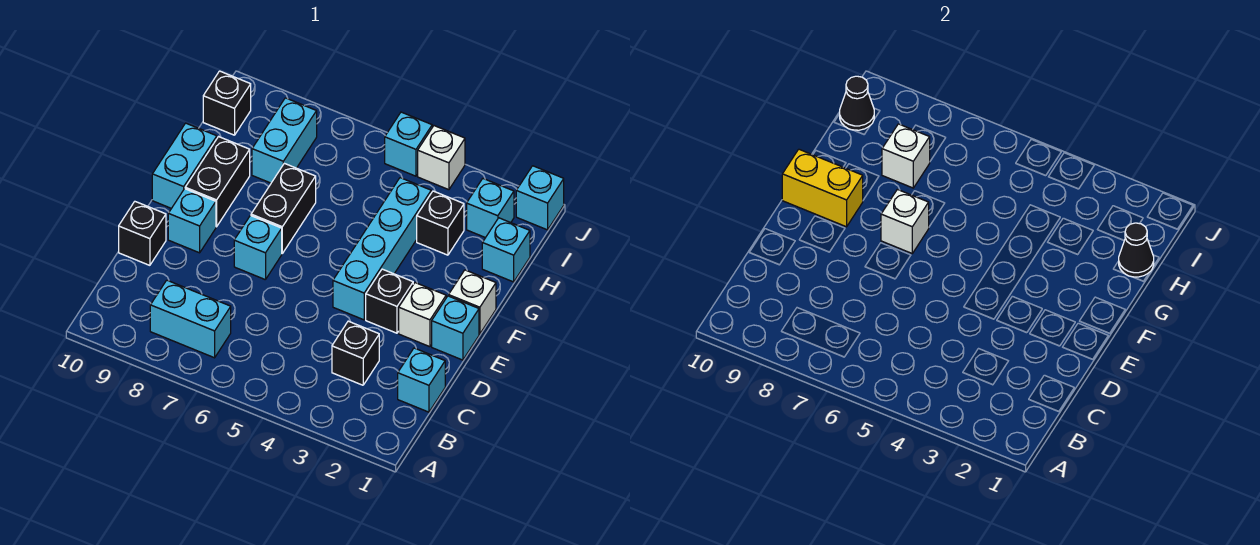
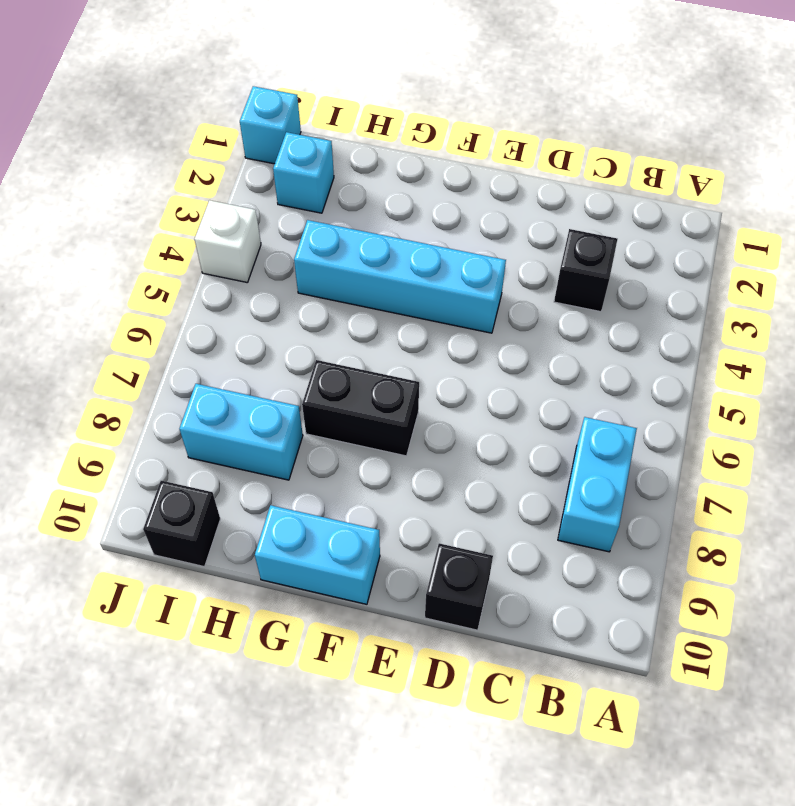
none -> cyan brick C1 level 1
none -> cyan brick E1 level 1
none -> white brick E2 level 1

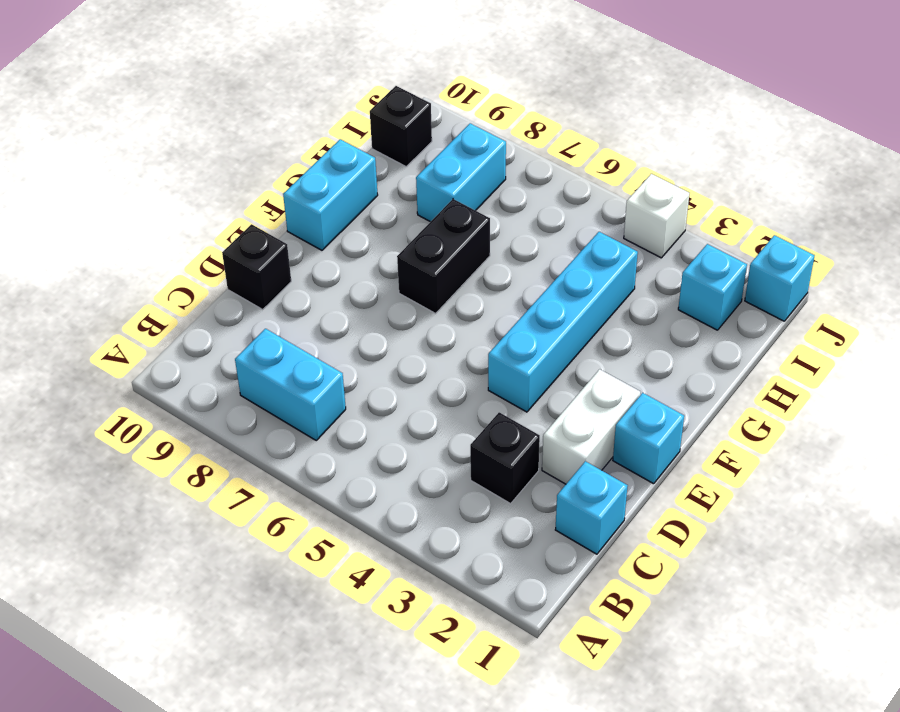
white brick D2:E2 level 1 -> white brick E2 level 1
none -> black brick E3 level 1
none -> cyan brick E7 level 1
none -> cyan brick E9 level 1

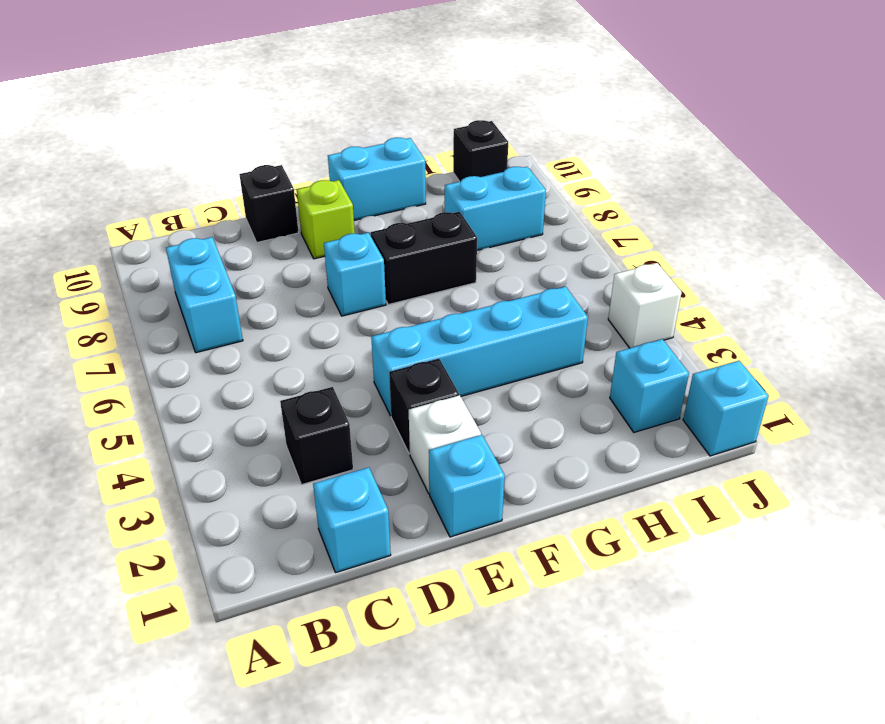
lime brick E9 level 1 -> cyan brick E9 level 1
none -> white brick F1 level 1
none -> black brick F9:G9 level 1
none -> cyan brick H1 level 1

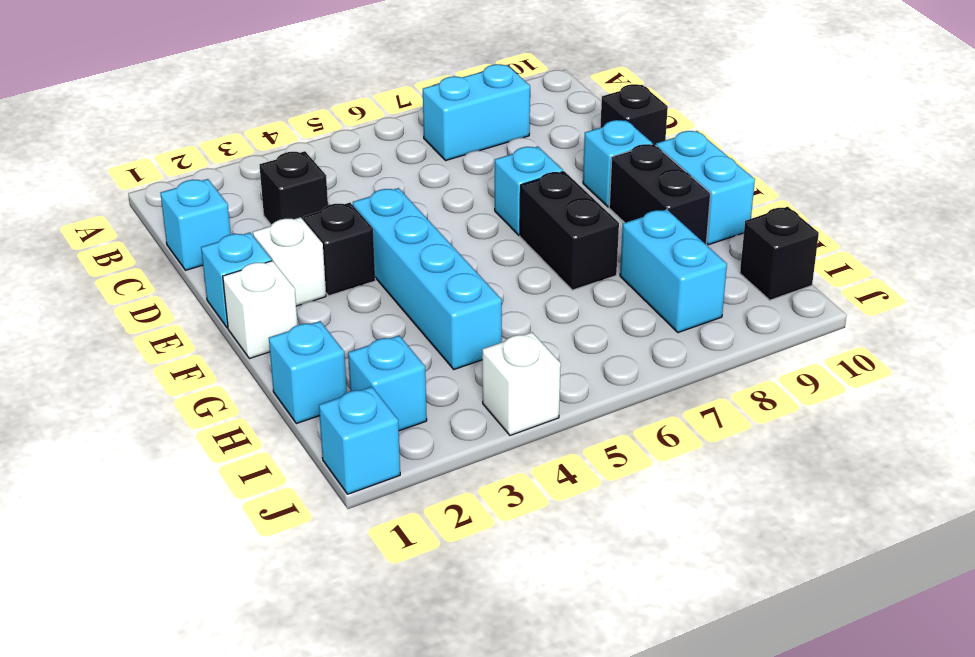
none -> black brick H3 level 1
none -> cyan brick J5 level 1
none -> white brick F7 level 2

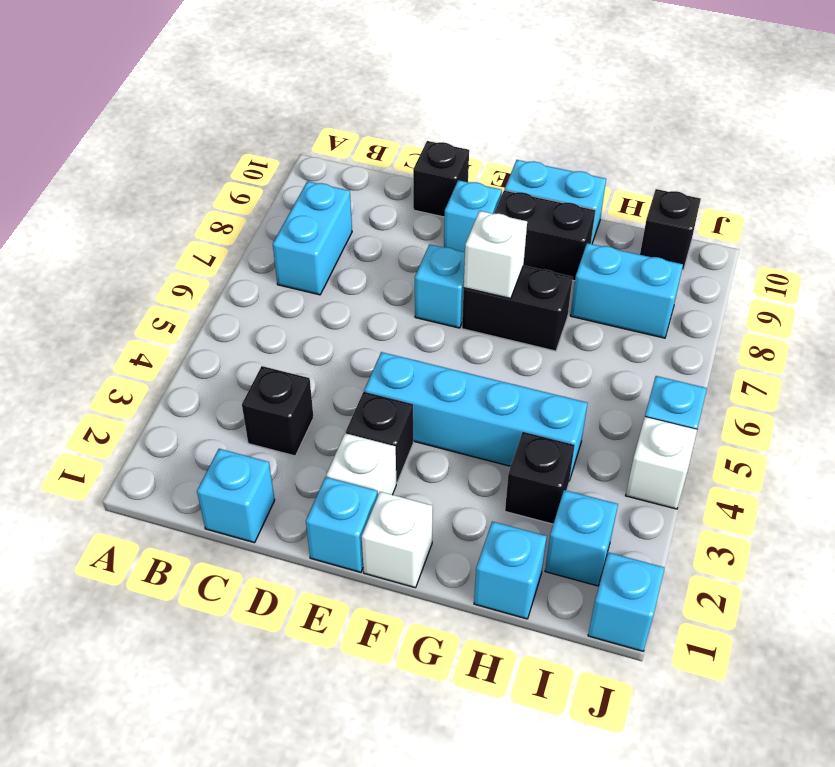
none -> yellow brick F9:F10 level 2
none -> black cone H1 level 2
none -> white brick H8 level 2

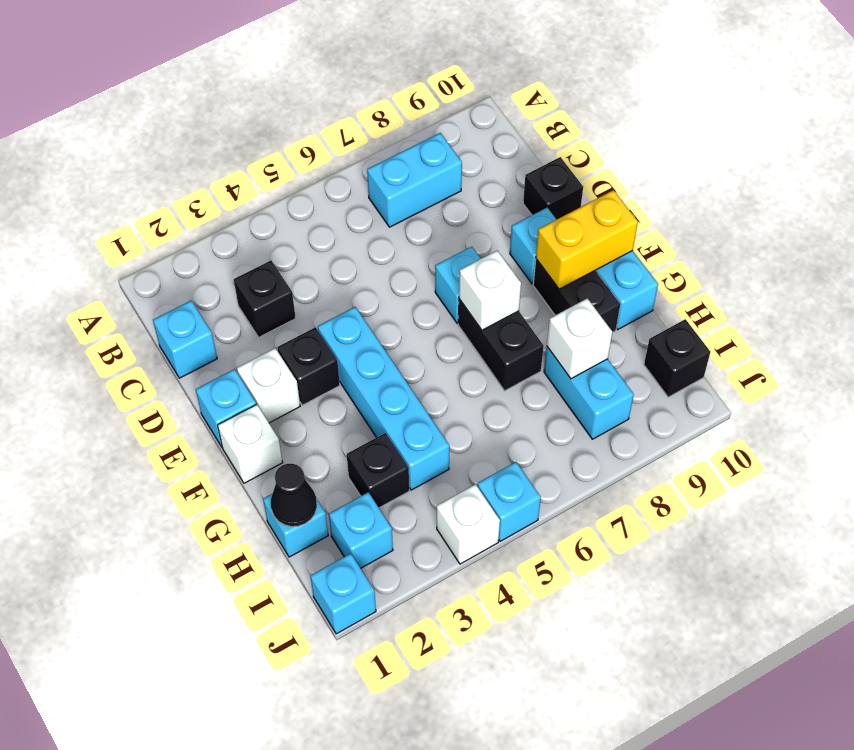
none -> black cone I10 level 2

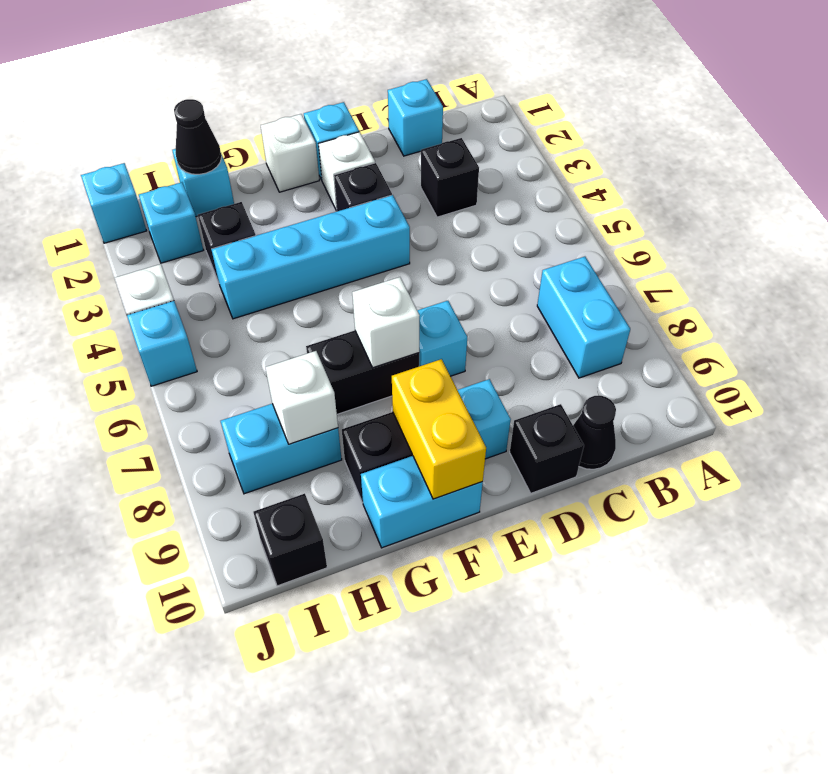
black cone C10 level 1 -> black cone I10 level 2

